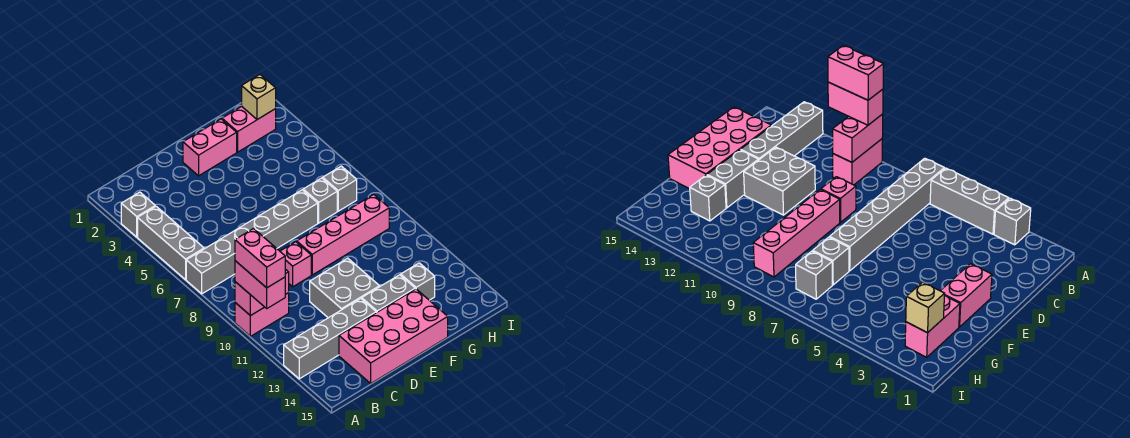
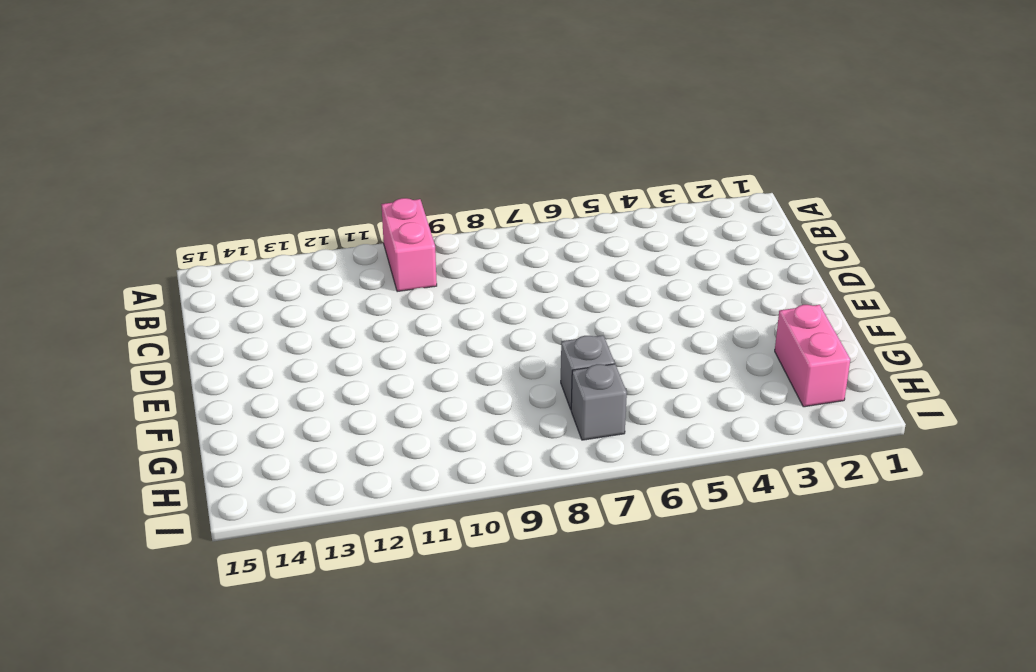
none -> grey brick A3 level 1
none -> grey brick A4:A6 level 1
none -> grey brick A7:F7 level 1

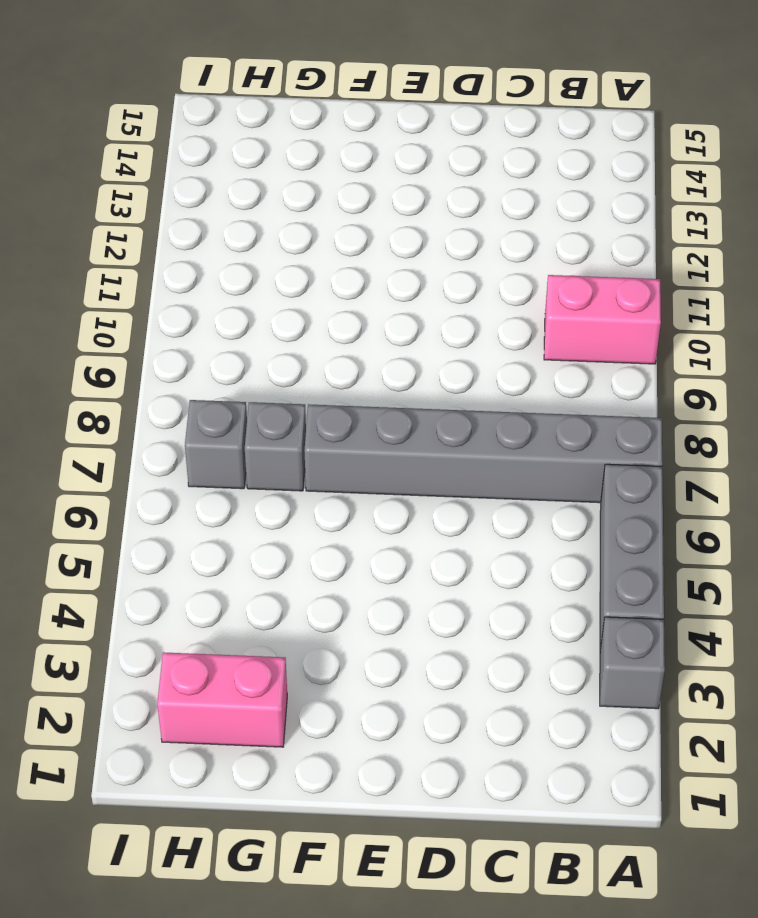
none -> grey brick A13:D13 level 1
none -> pink brick C14:F15 level 1
none -> pink brick D9 level 1

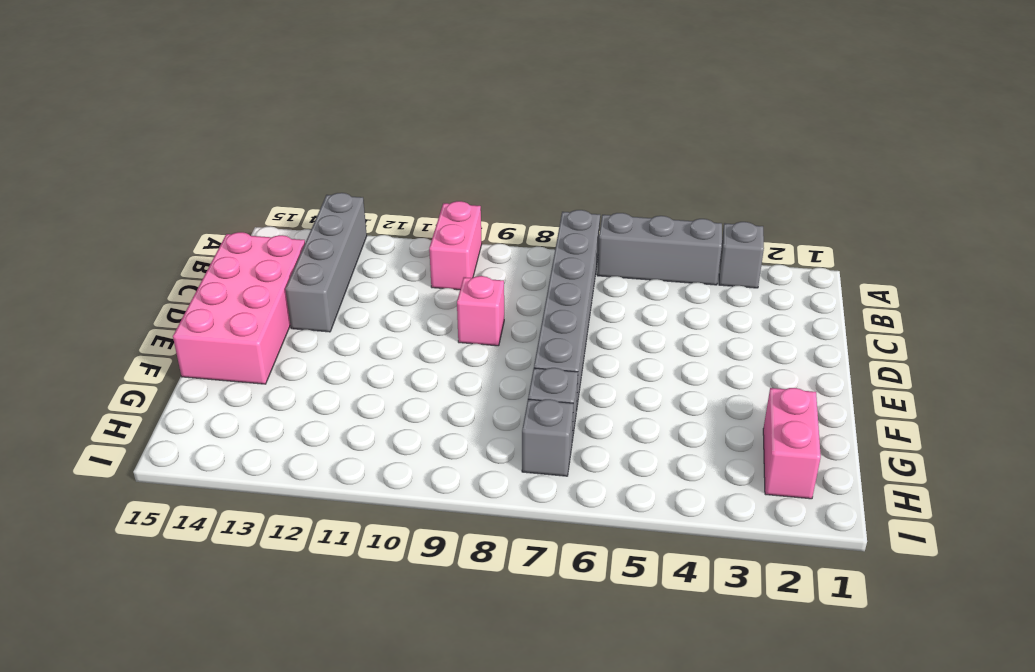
none -> grey brick D11:E12 level 1
none -> pink brick E2:F2 level 1
none -> pink brick E9:H9 level 1

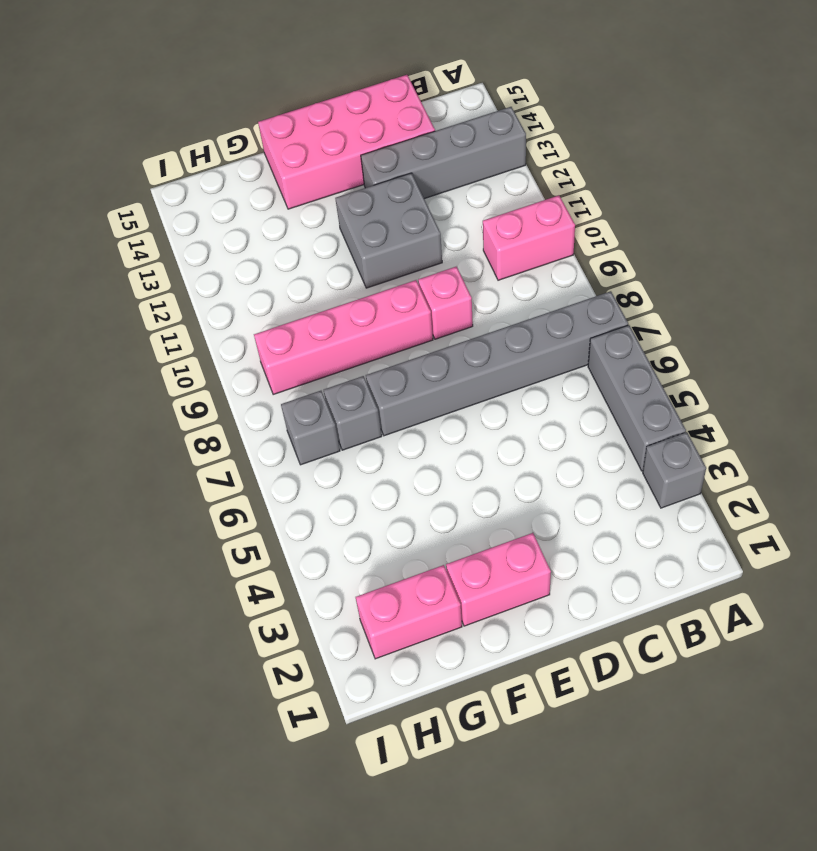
none -> grey brick E13:F13 level 1
none -> grey brick G13 level 1
none -> pink brick A10:B10 level 2

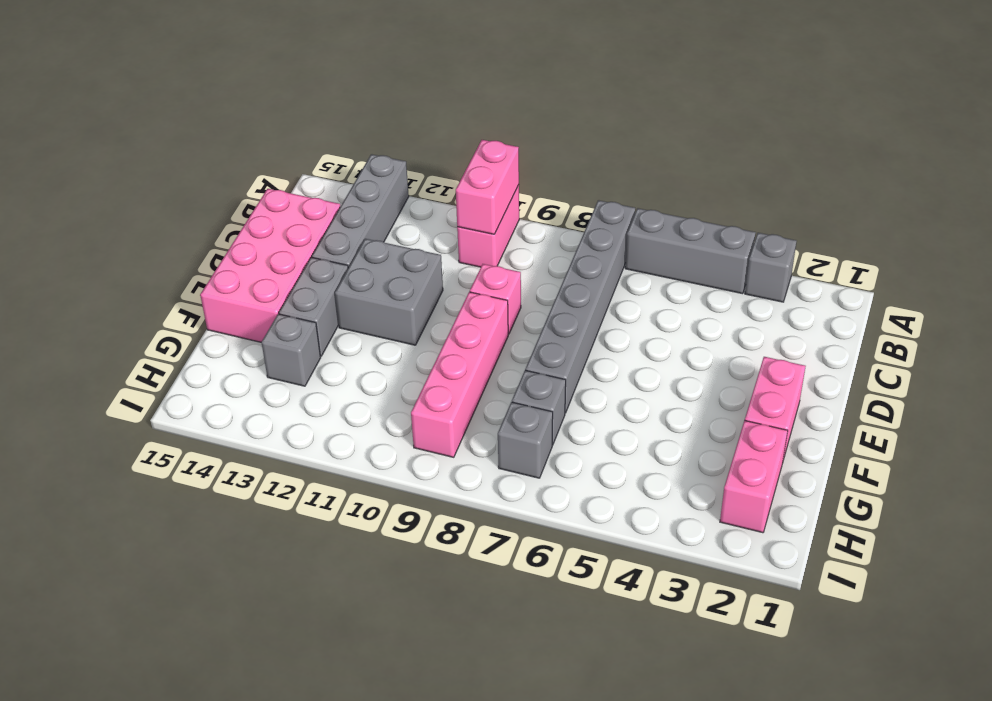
none -> tan brick H2 level 2
none -> pink brick A10:A11 level 3
none -> pink brick A10:A11 level 4

